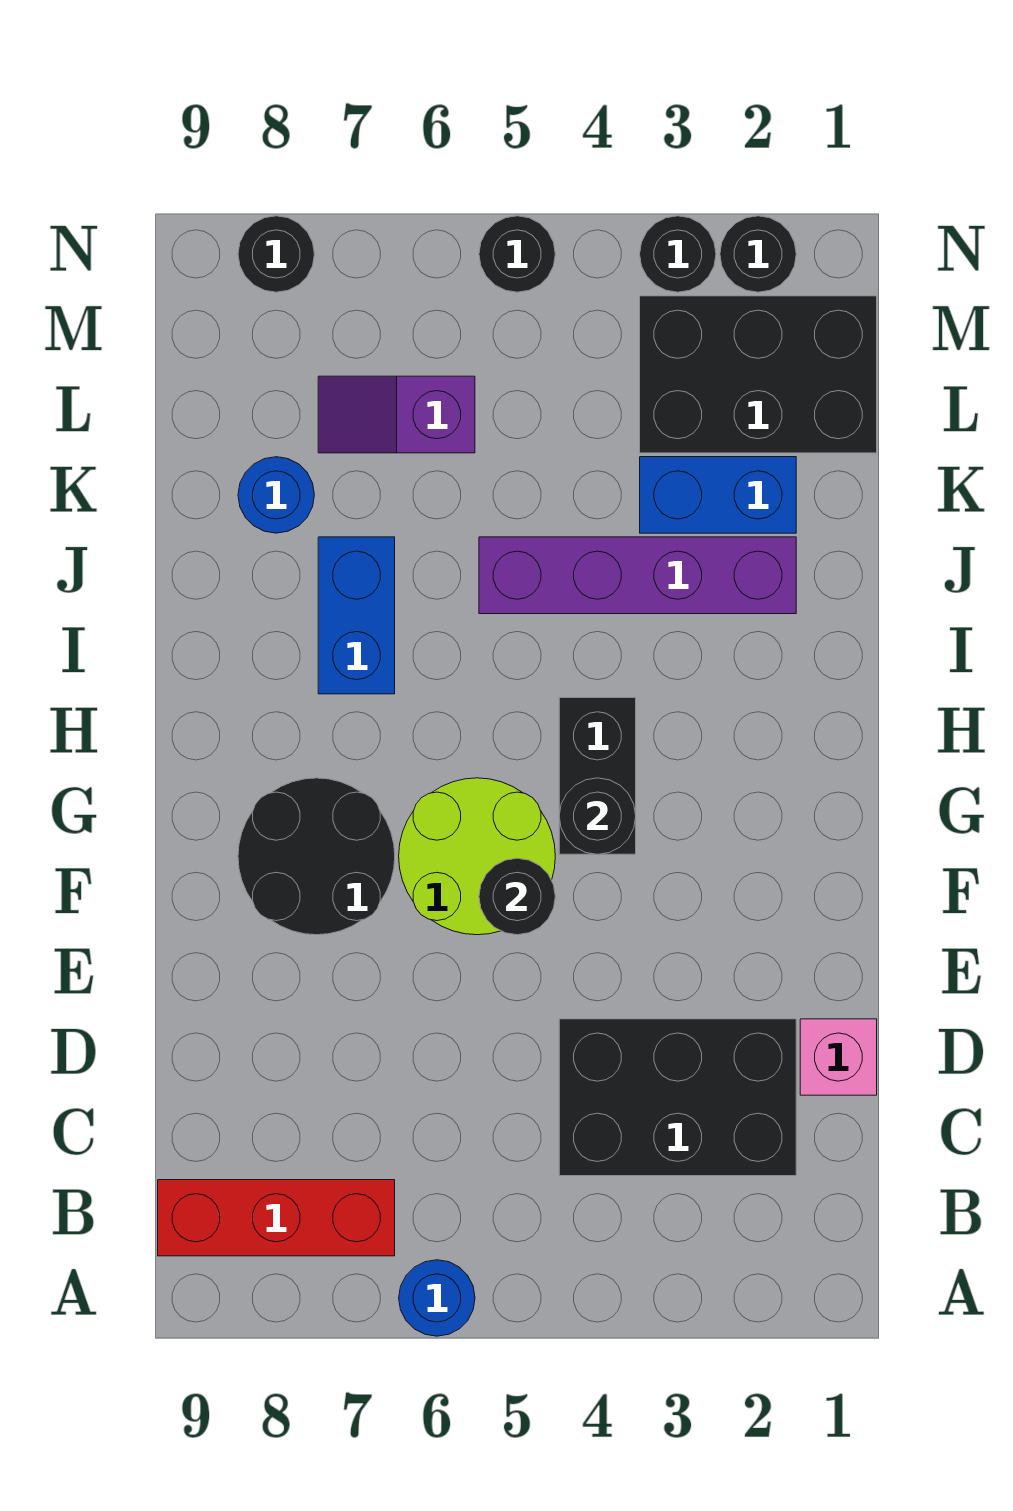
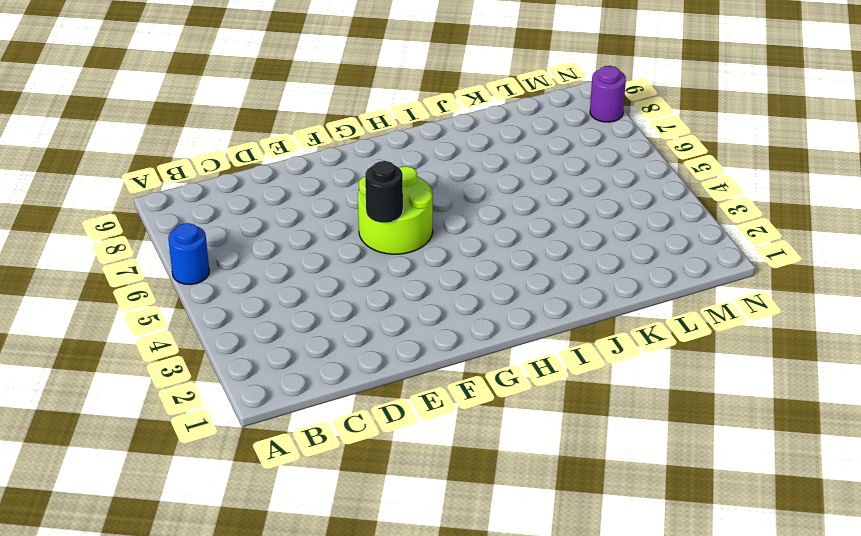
purple round brick N8 level 1 -> black round brick N8 level 1
none -> red brick B7:B9 level 1
none -> black brick C2:D4 level 1
none -> pink brick D1 level 1

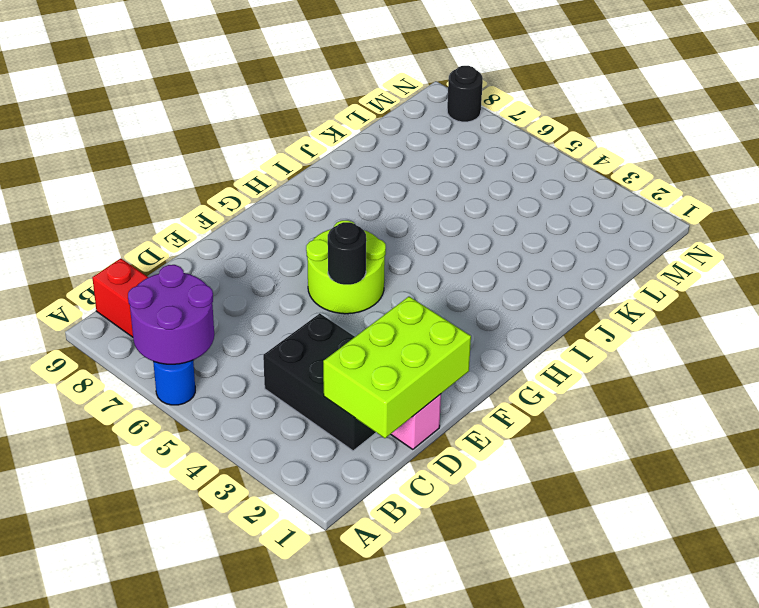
purple round brick A6:B7 level 2 -> none
lime brick C1:E2 level 2 -> none
none -> black round brick F7:G8 level 1
none -> black brick G4:H4 level 1
none -> blue brick I7:J7 level 1

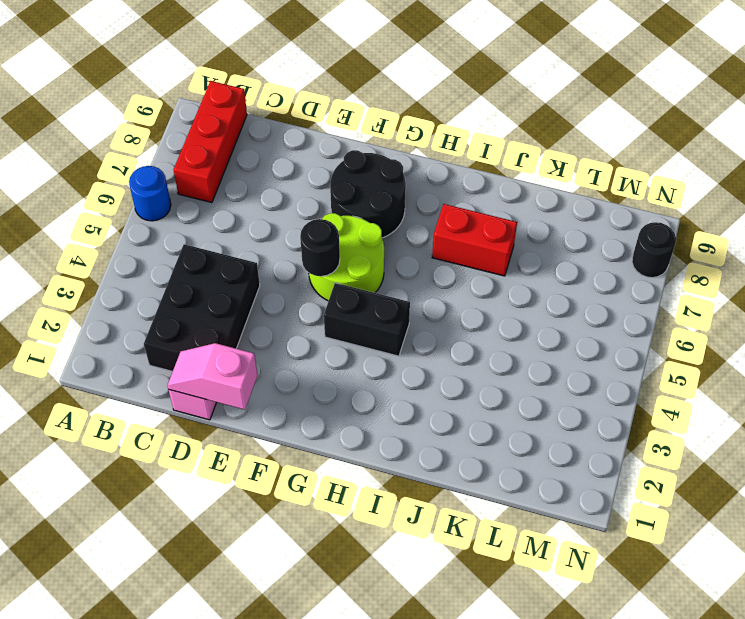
pink slope D1:E1 level 2 top E -> none
red brick I7:J7 level 1 -> blue brick I7:J7 level 1
none -> purple brick J2:J5 level 1
none -> blue brick K2:K3 level 1
none -> blue round brick K8 level 1

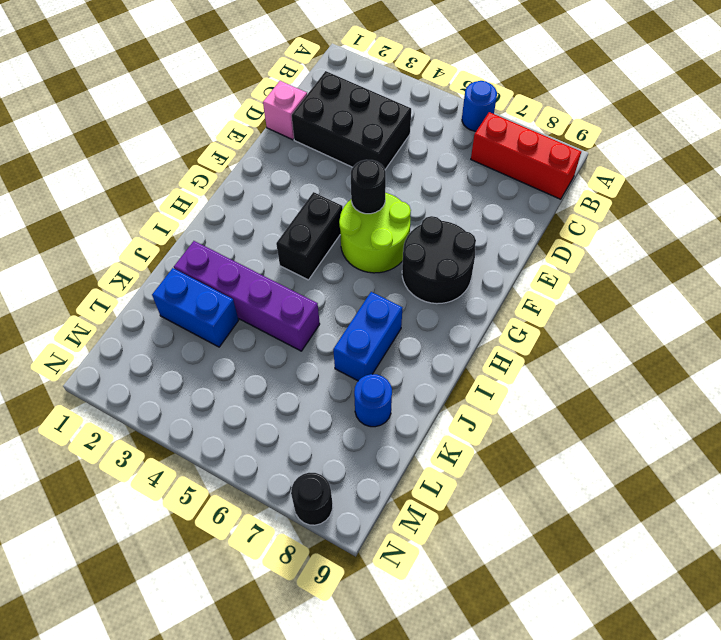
none -> black brick L1:M3 level 1
none -> purple slope L6:L7 level 1 top 6
none -> black round brick N2 level 1

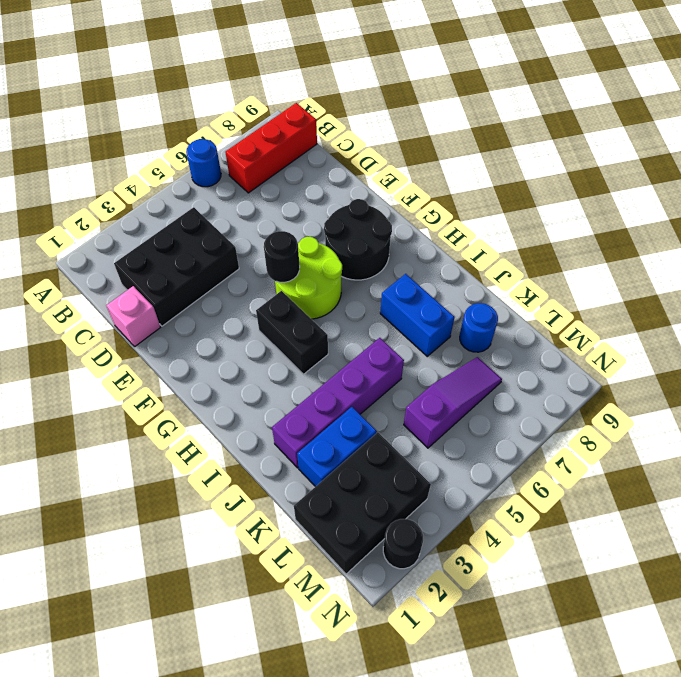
purple slope L5:L7 level 1 top 5 -> purple slope L6:L7 level 1 top 6
none -> black round brick N3 level 1
none -> black round brick N5 level 1
none -> black round brick N8 level 1

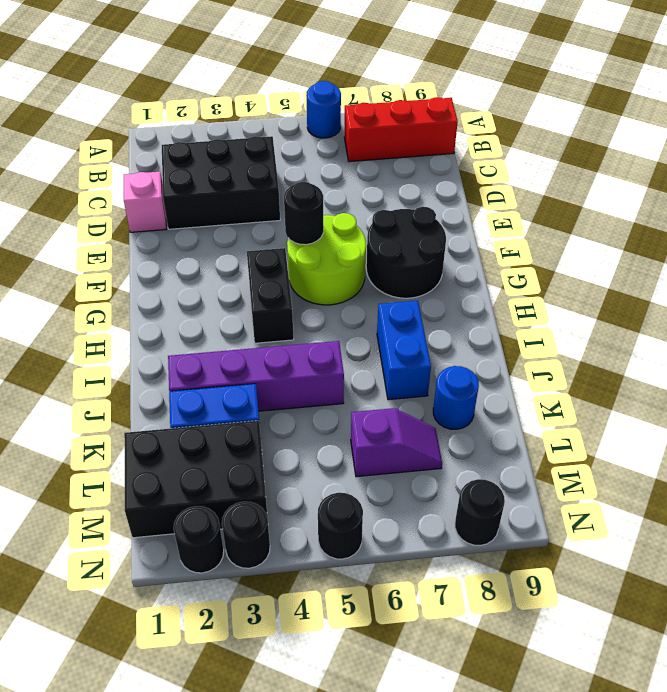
none -> black round brick G4 level 2

